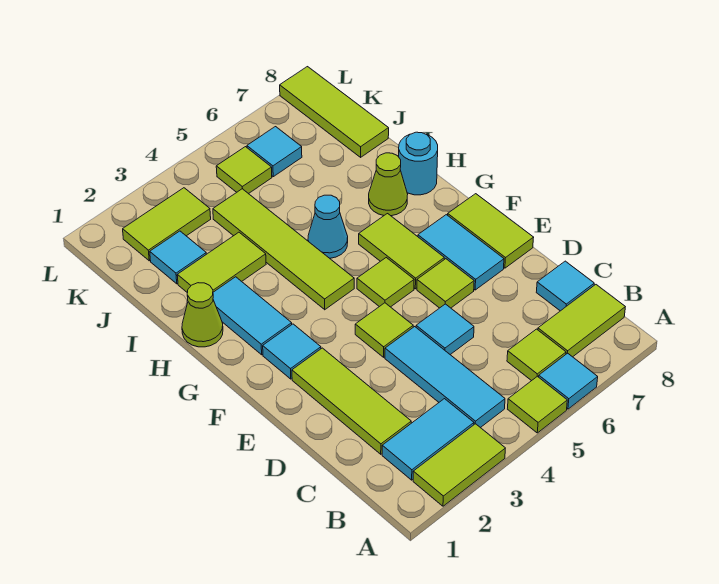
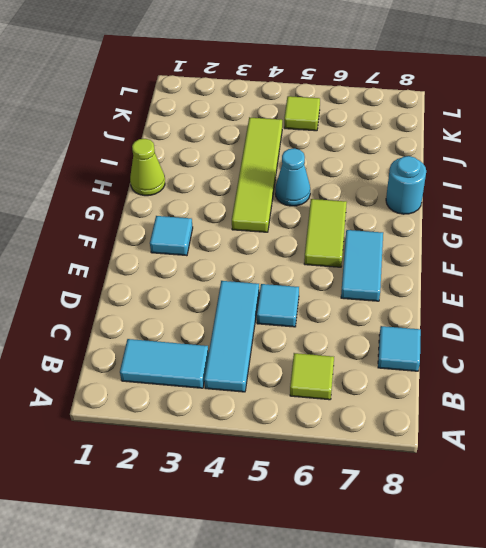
none -> lime tile A2:A3 level 1
none -> lime tile A5 level 1
none -> cyan tile A6 level 1

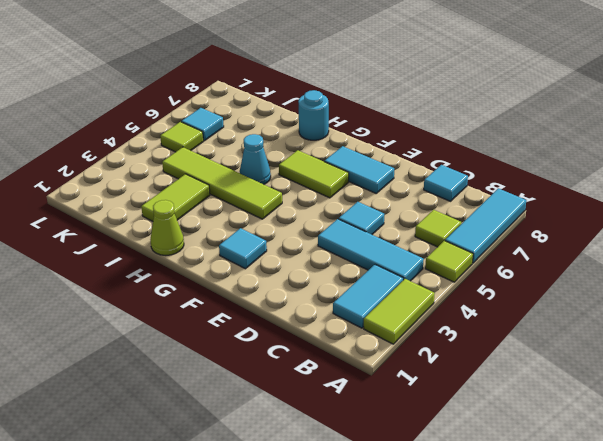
cyan tile A6:A8 level 1 -> cyan tile A6 level 1
none -> lime tile B7:B8 level 1
none -> lime tile C2:E2 level 1
none -> lime tile E4 level 1

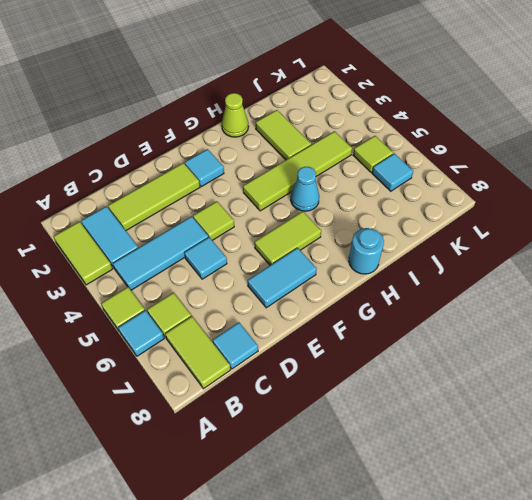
none -> lime tile E6 level 1
none -> lime tile E8:F8 level 1
none -> lime tile F5 level 1

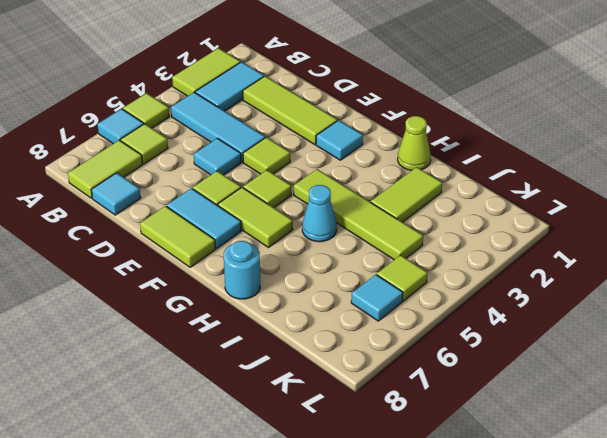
none -> cyan tile G2:H2 level 1
none -> lime cone H7 level 1
none -> cyan tile J2 level 1

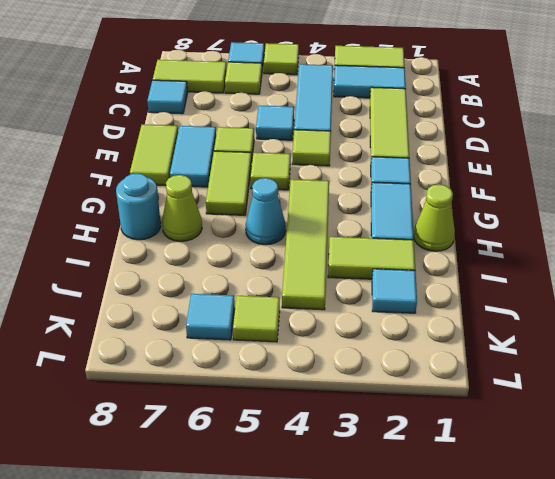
none -> lime tile J8:L8 level 1
none -> lime tile K2:K3 level 1

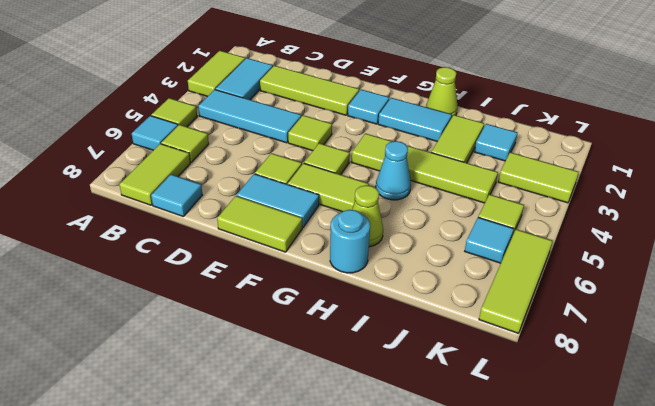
lime tile K3:L3 level 1 -> lime tile K2:K3 level 1
lime tile L6:L8 level 1 -> lime tile J8:L8 level 1
none -> cyan tile D5 level 1

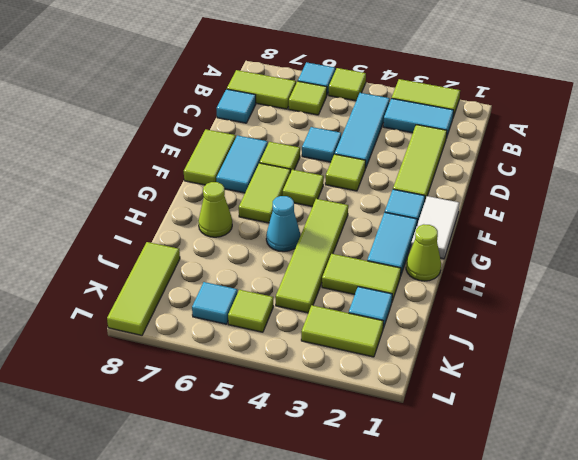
white tile F1:G1 level 1 -> none
none -> cyan round brick H8 level 1

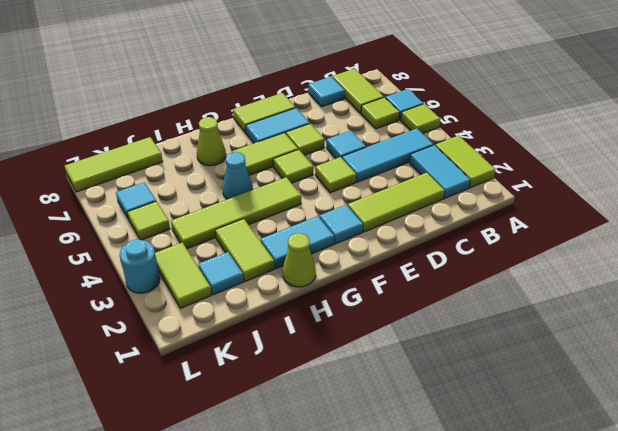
cyan round brick L3 level 1 -> cyan round brick H8 level 1

